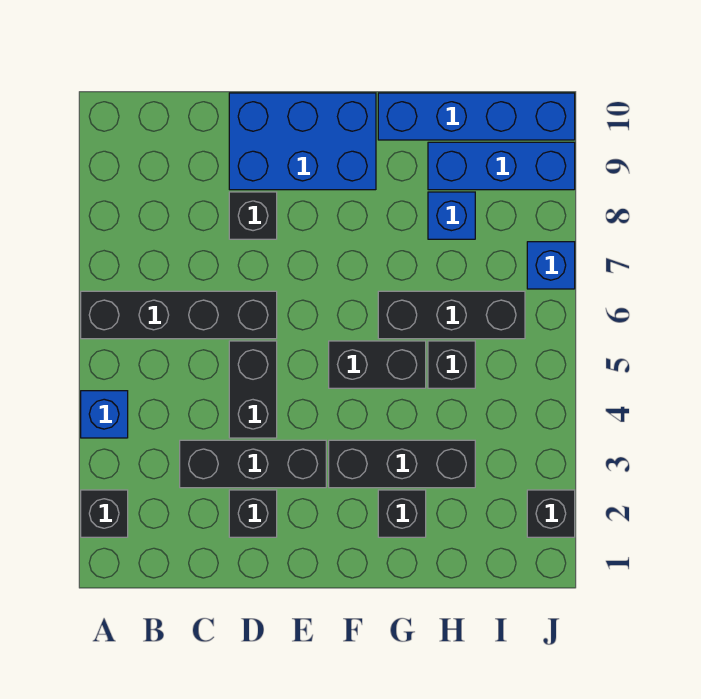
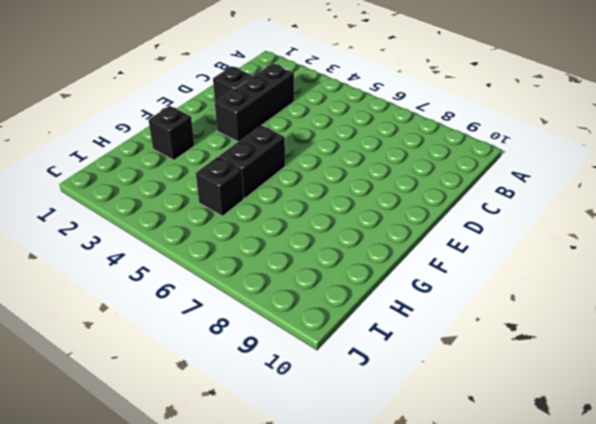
none -> black brick A2 level 1
none -> blue brick A4 level 1
none -> black brick A6:D6 level 1

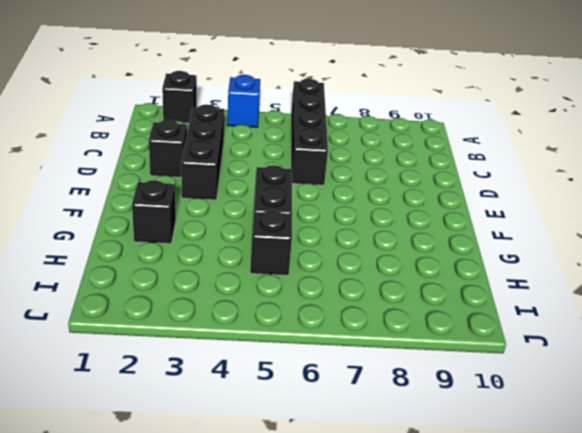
none -> black brick D4:D5 level 1
none -> black brick D8 level 1
none -> blue brick D9:F10 level 1

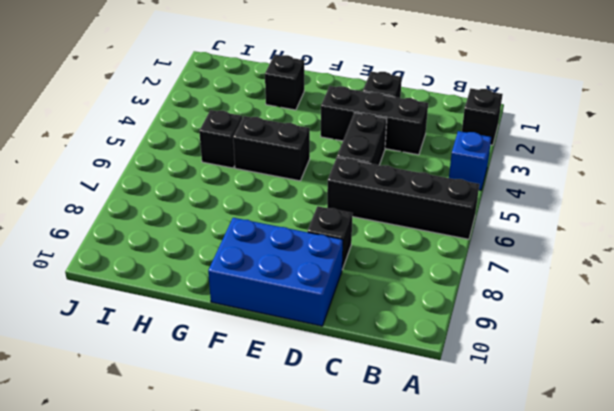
none -> black brick F3:H3 level 1
none -> black brick G6:I6 level 1
none -> blue brick G10:J10 level 1

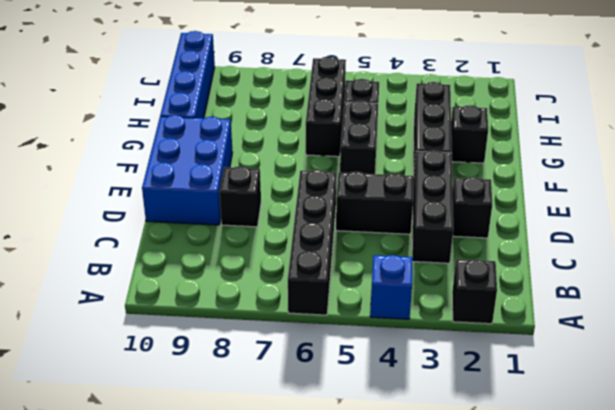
none -> blue brick H8 level 1
none -> blue brick H9:J9 level 1
none -> black brick J2 level 1

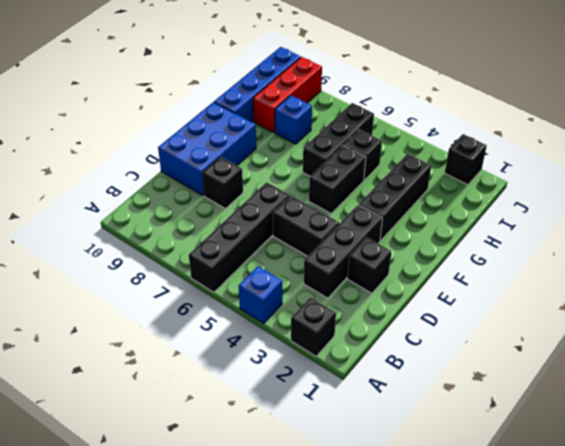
red brick H9:J9 level 1 -> blue brick H9:J9 level 1
none -> black brick G2 level 1
none -> blue brick J7 level 1

